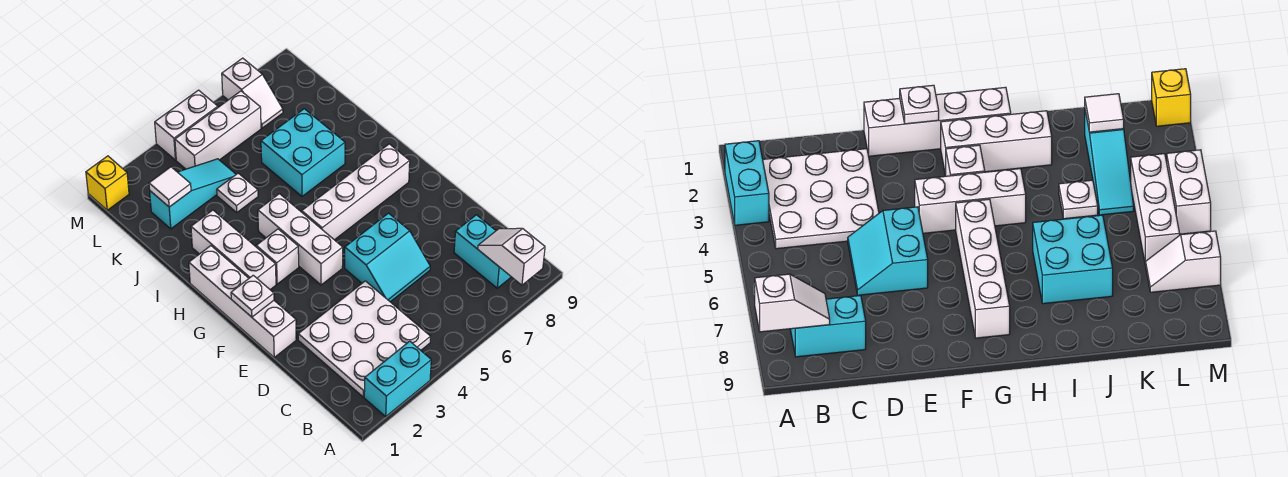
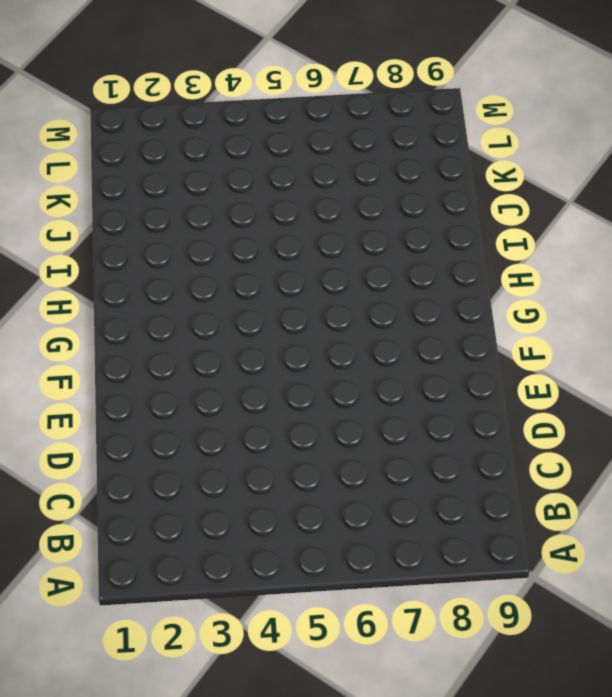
none -> cyan brick A2:A3 level 1
none -> white plate B2:D4 level 1
none -> cyan brick B8:C8 level 1

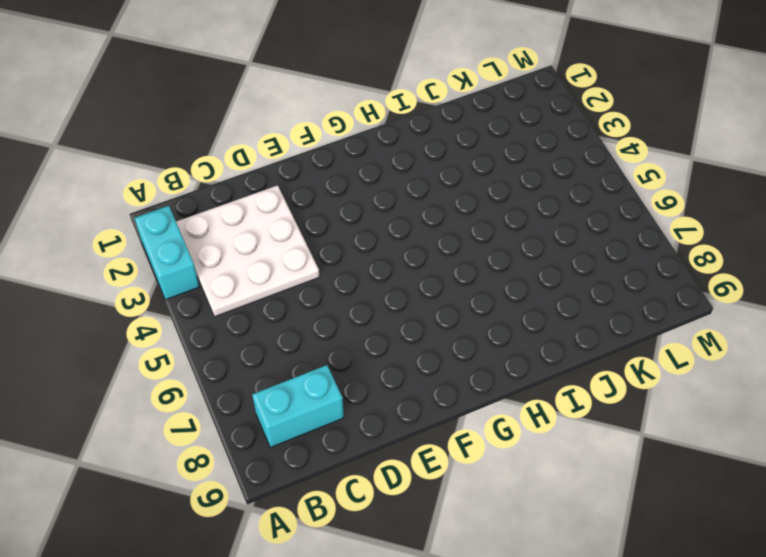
none -> cyan slope D5:E6 level 1 top E
none -> white brick E1:H1 level 1
none -> white brick F4:H4 level 1

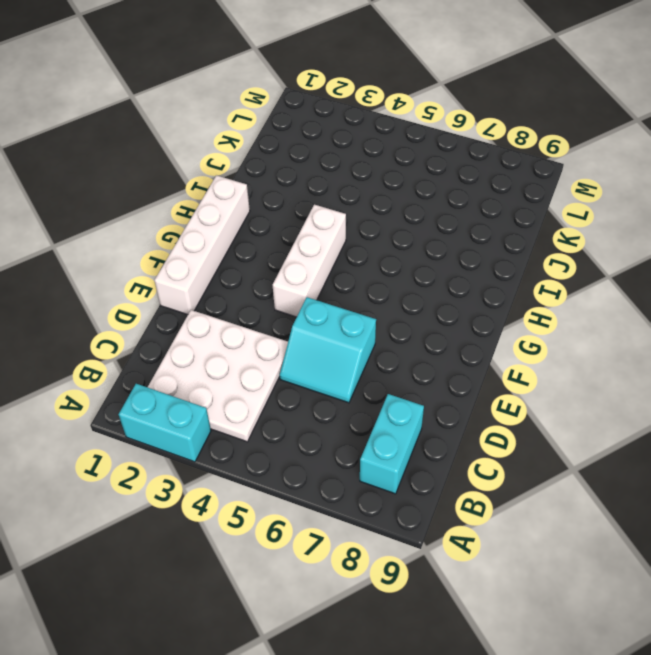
none -> white brick G2:I2 level 1
none -> white brick G3 level 1
none -> white brick G5:G8 level 1

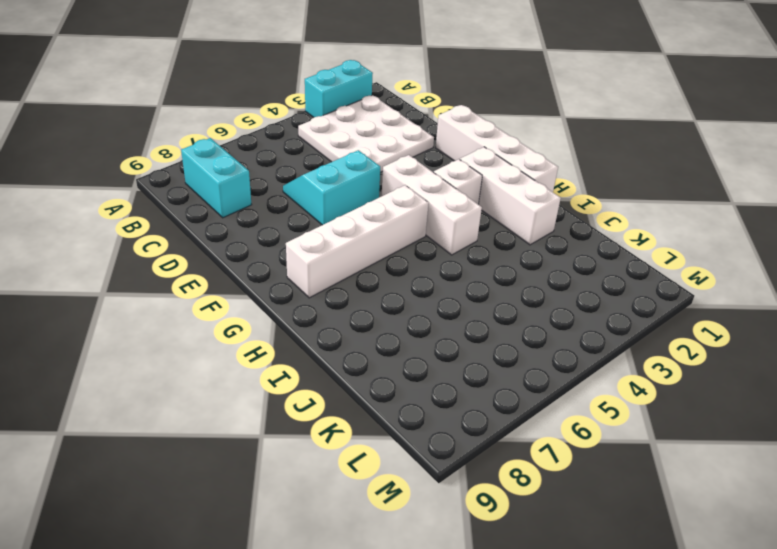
none -> cyan brick I6:J7 level 1
none -> white plate J4 level 1
none -> cyan slope K2:K4 level 1 top 2

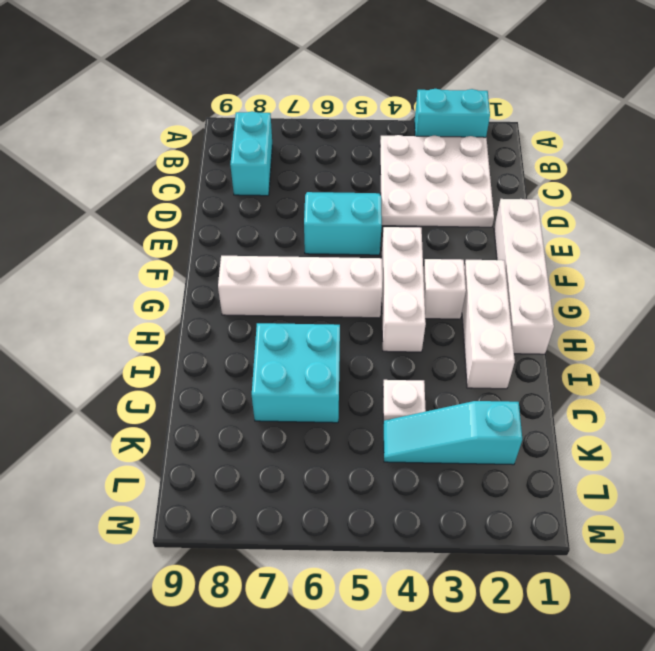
none -> white brick L4:L6 level 1
none -> white slope L7:M7 level 1 top M
none -> yellow brick M1 level 1

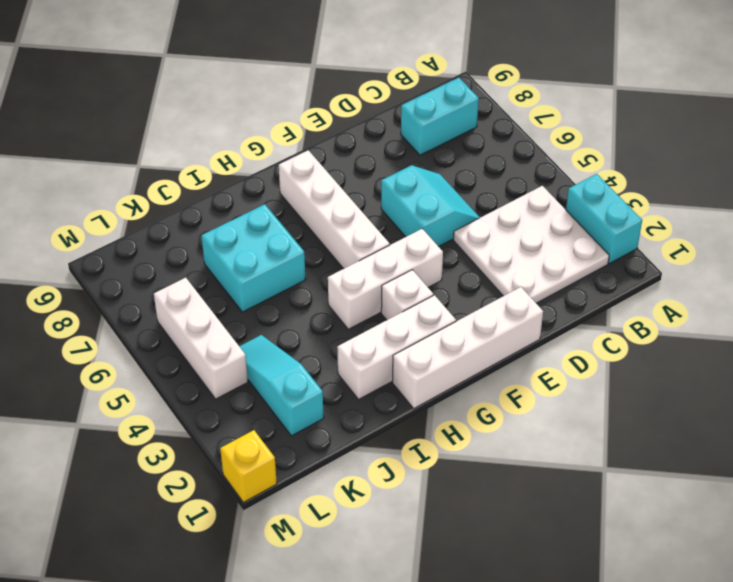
none -> white plate J4 level 1
none -> white slope L7:M7 level 1 top M
none -> white brick M4:M5 level 1

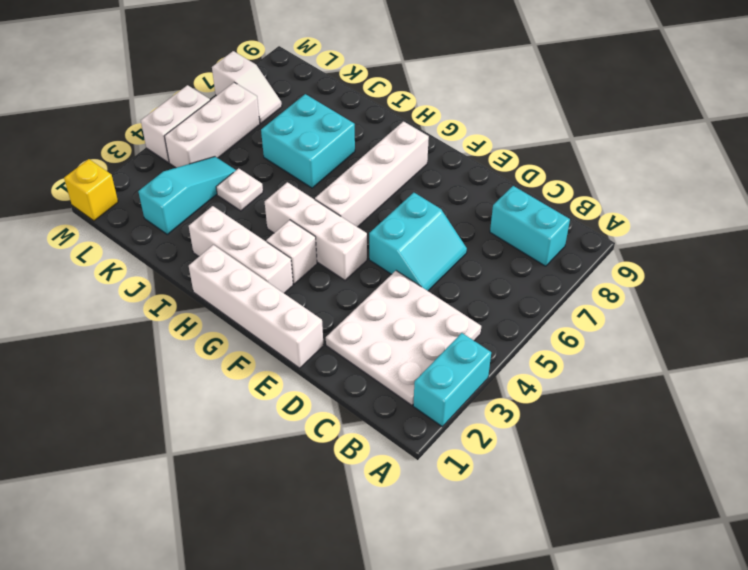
none -> white slope A8:B8 level 2 top A
none -> white plate F1 level 2
none -> white tile K2 level 2

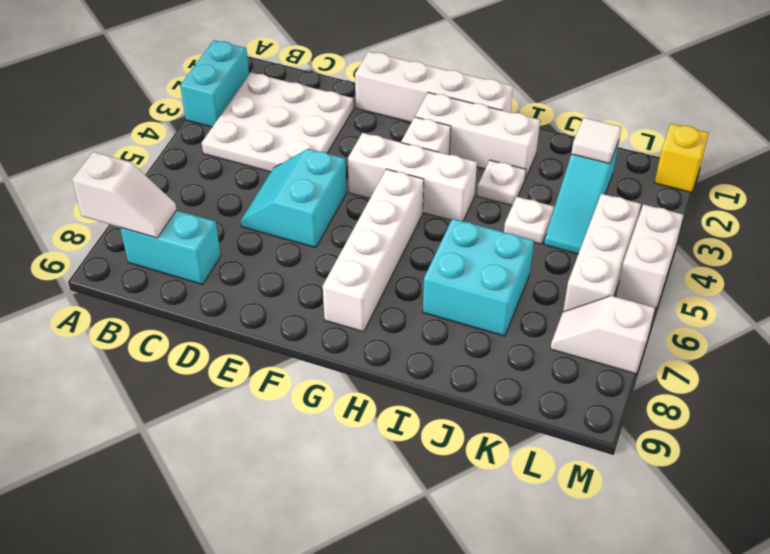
white plate I3 level 1 -> white plate F1 level 2

